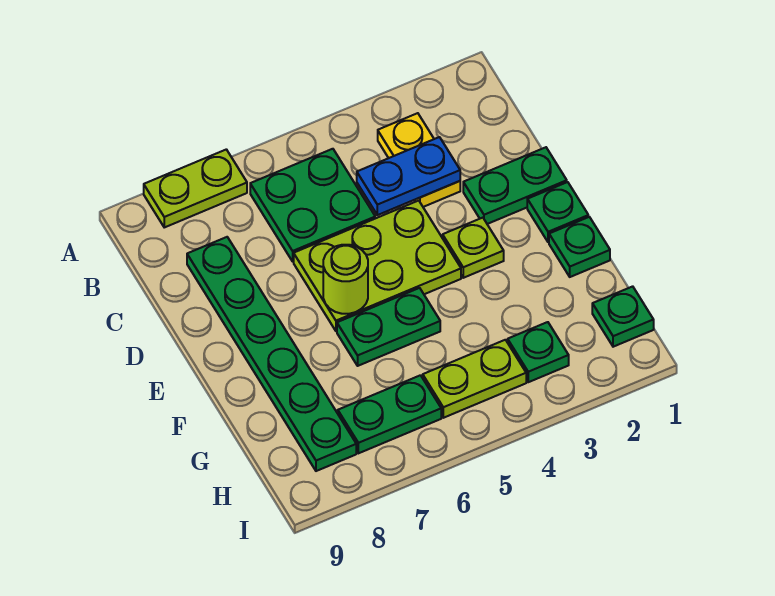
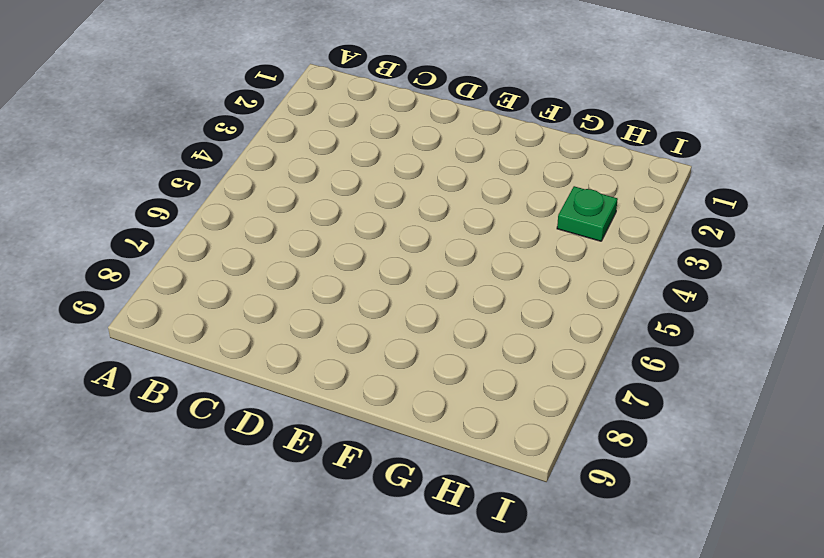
none -> lime plate A7:A8 level 1
none -> yellow plate B3:C3 level 1
none -> green plate B5:C6 level 1

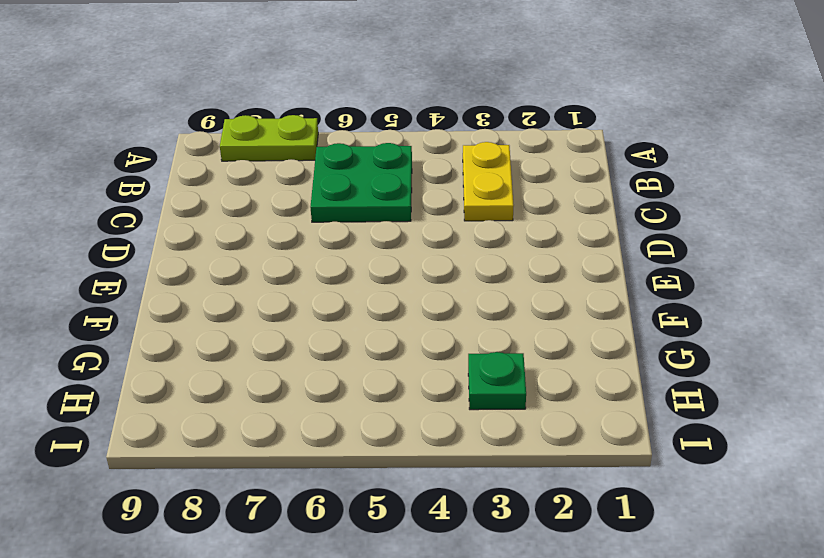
none -> green plate C8:H8 level 1
none -> green plate D1:D2 level 1
none -> lime plate D4:E6 level 1

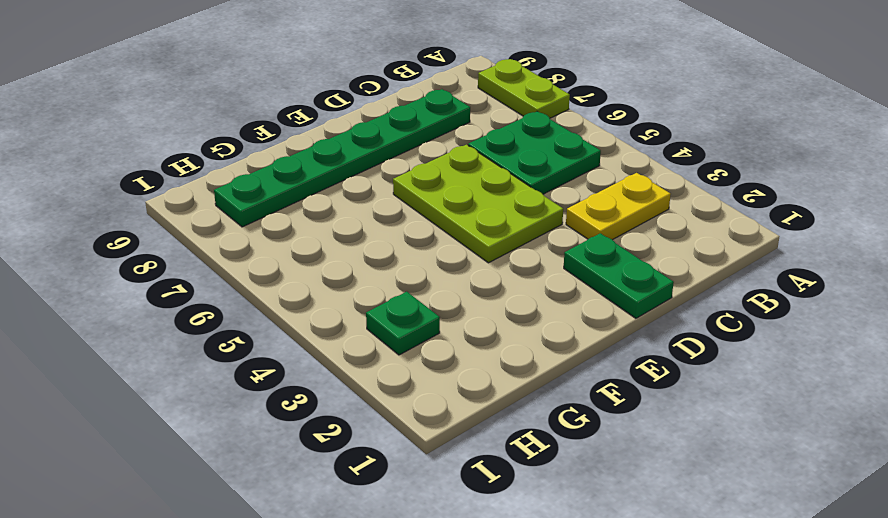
none -> green plate E1 level 1
none -> lime plate E3 level 1
none -> green plate F1 level 1

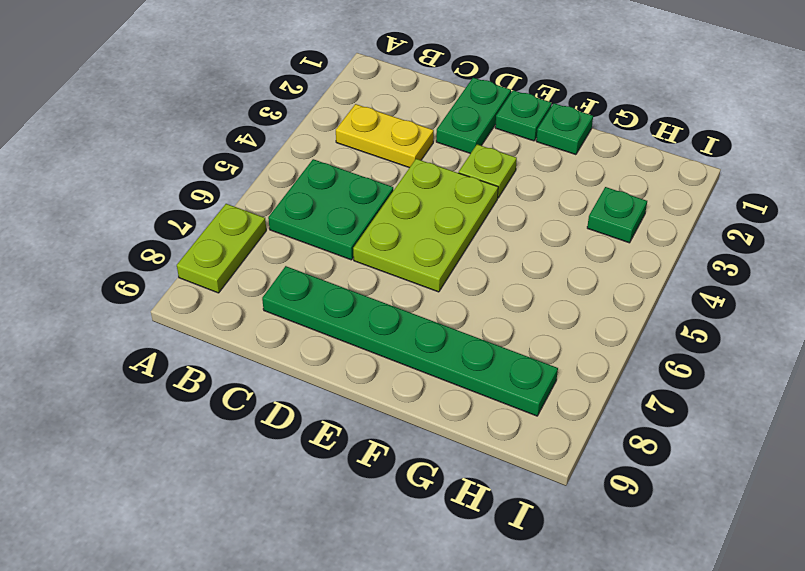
none -> green plate F5:F6 level 1
none -> green plate H1 level 1
none -> lime plate H4:H5 level 1

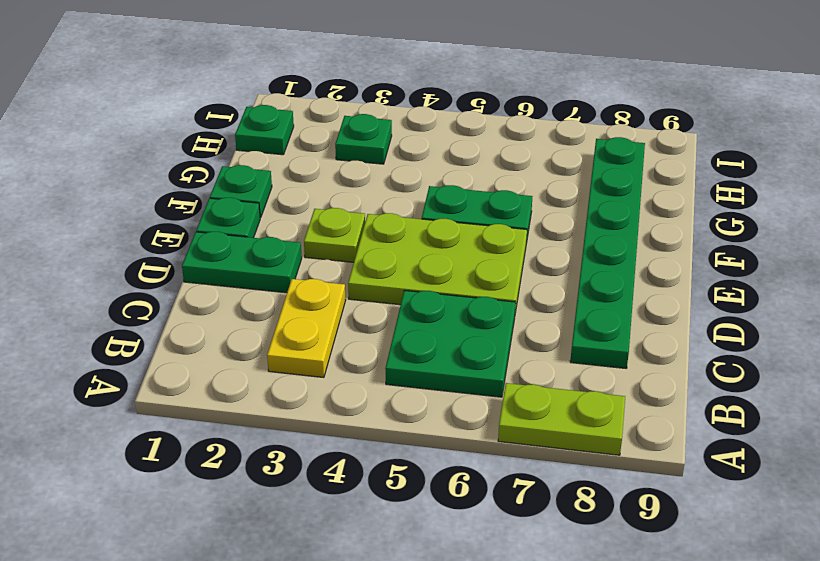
none -> lime plate H4:H5 level 1
none -> green plate H6:H7 level 1
none -> blue plate C3:C4 level 2

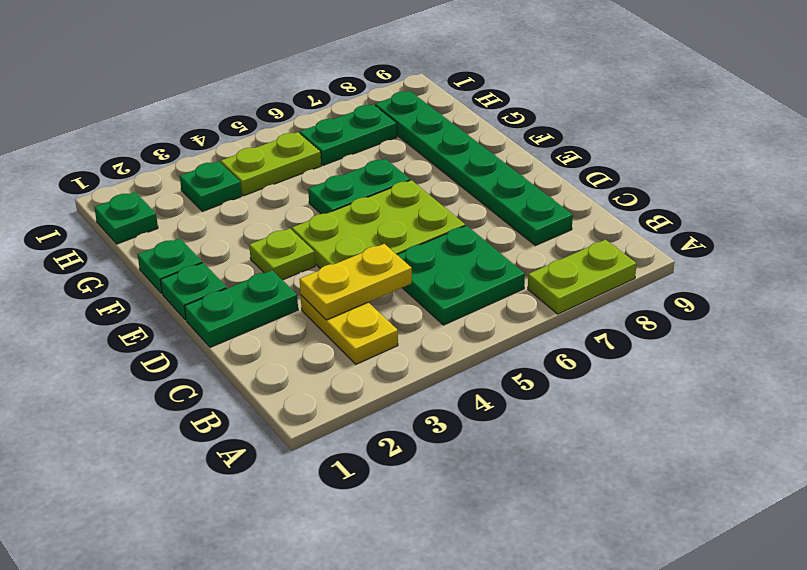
yellow plate C3:C4 level 2 -> blue plate C3:C4 level 2
none -> lime round brick E6 level 2

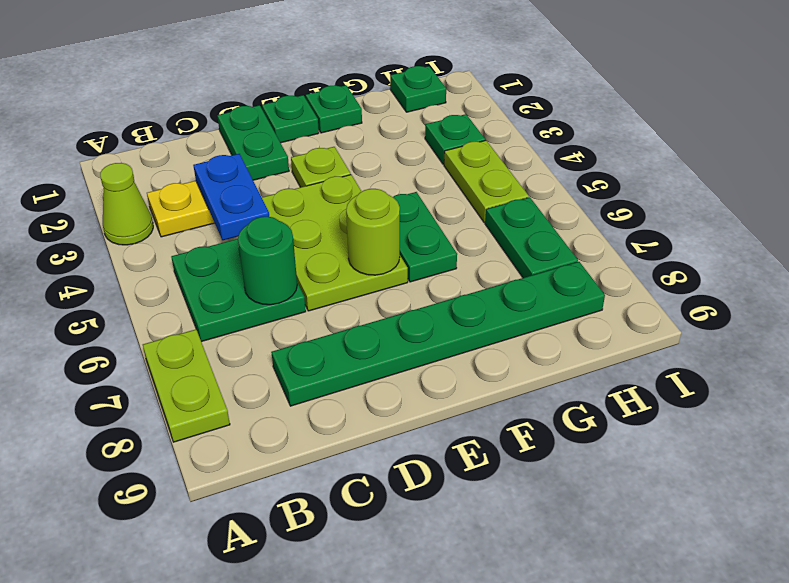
lime cone A3 level 1 -> none
green round brick C6 level 2 -> none

